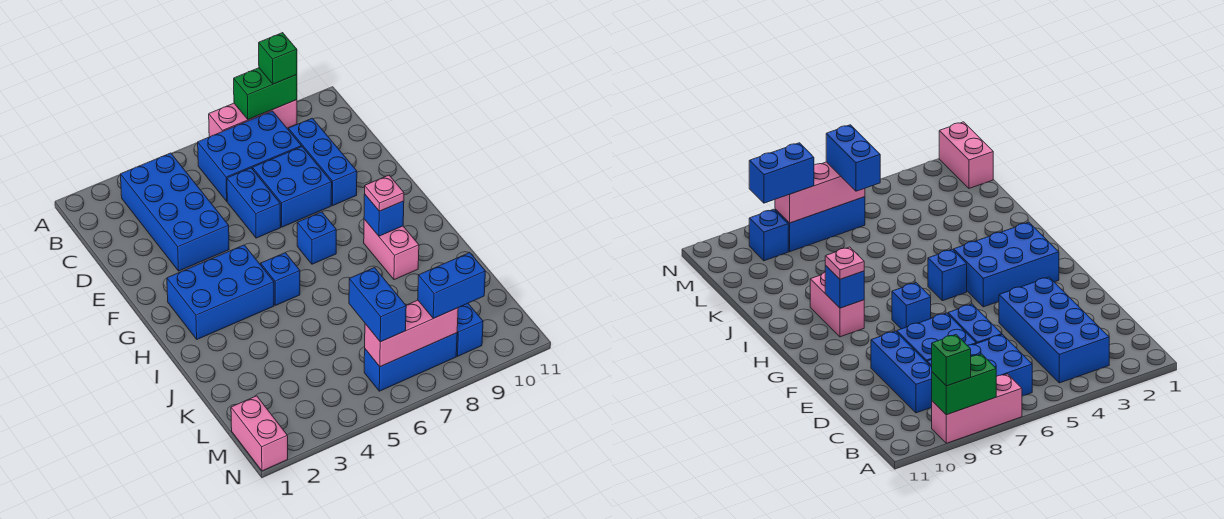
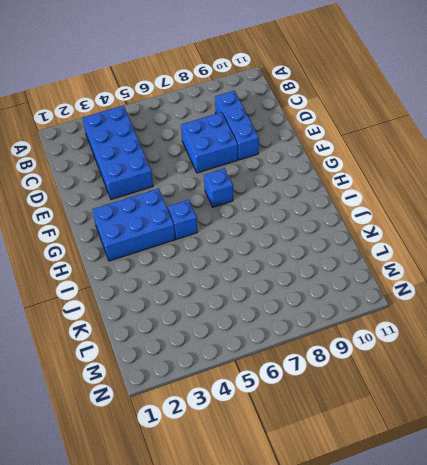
none -> pink brick A7:A9 level 1
none -> blue brick B6:C8 level 1
none -> blue brick D6:E6 level 1

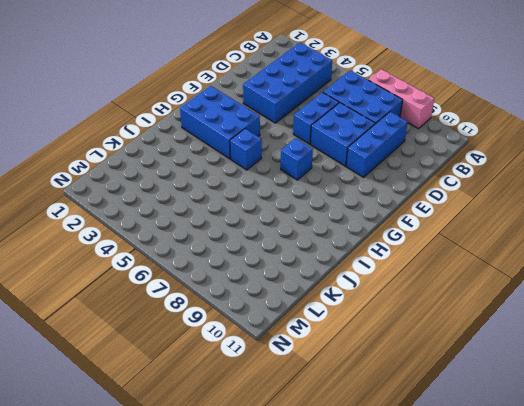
none -> pink brick H9:I9 level 1
none -> pink brick M1:N1 level 1
none -> blue brick M6:M8 level 1

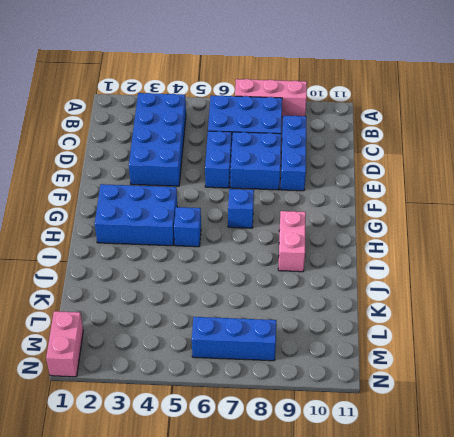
none -> blue brick M9 level 1
none -> green brick A8:A9 level 2
none -> blue brick H9 level 2

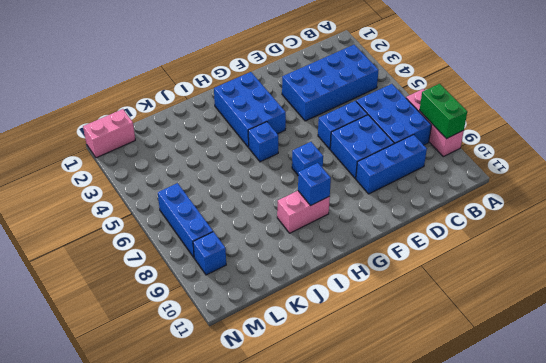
none -> pink brick M6:M8 level 2
none -> green brick A9 level 3
none -> pink plate H9 level 3

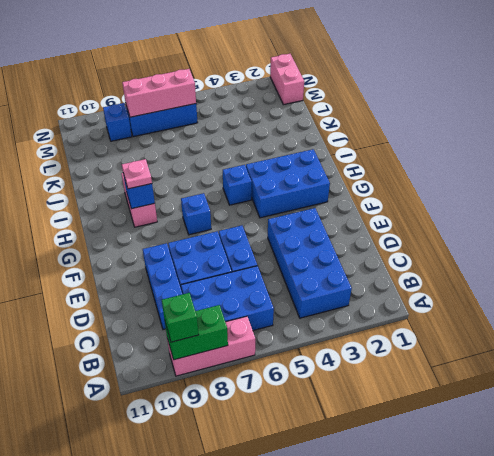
none -> blue brick L6:M6 level 3
none -> blue brick M8:M9 level 3

